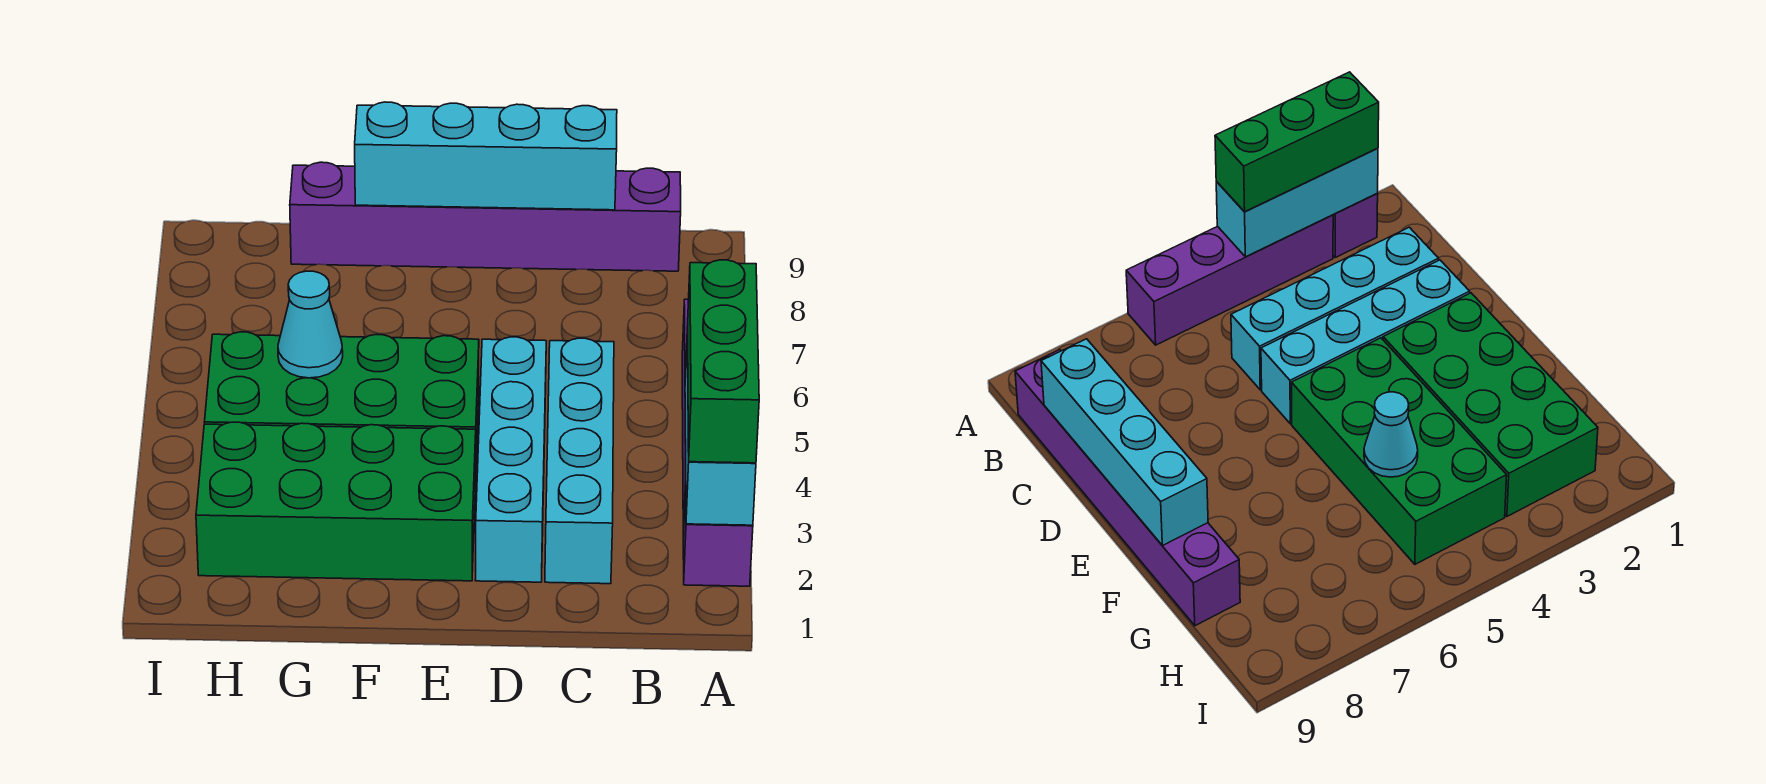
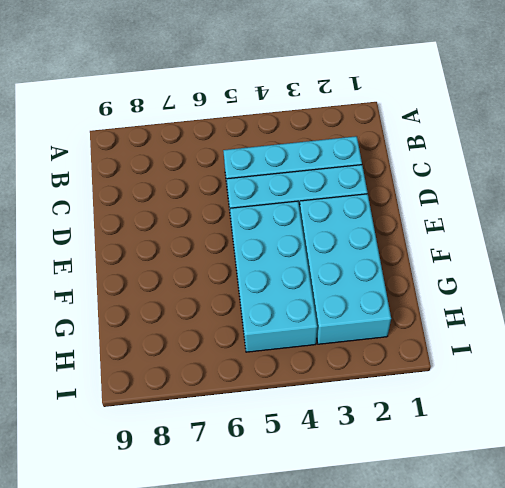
cyan brick E2:H3 level 1 -> green brick E2:H3 level 1
cyan brick E4:H5 level 1 -> green brick E4:H5 level 1
none -> purple brick A2 level 1
none -> purple brick A3:A6 level 1

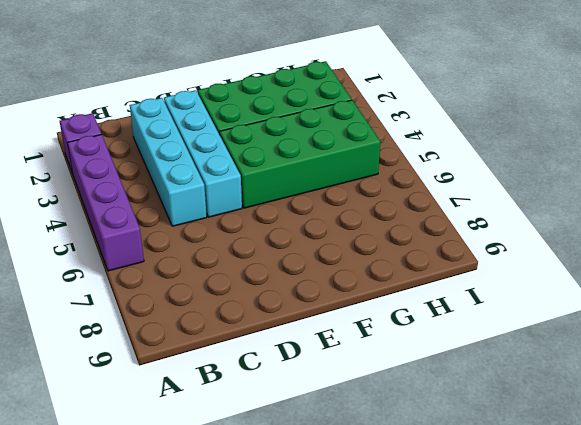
none -> purple brick B9:G9 level 1
none -> cyan brick A2:A4 level 2

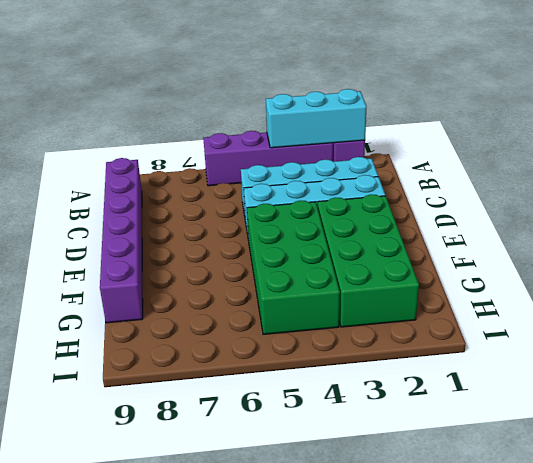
none -> cyan brick C9:F9 level 2
none -> cyan cone G5 level 2

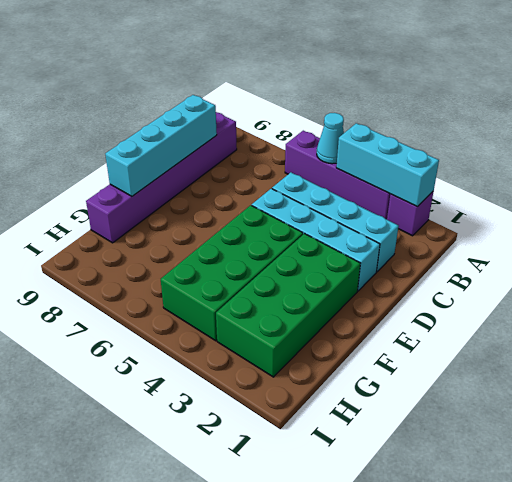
cyan cone A5 level 2 -> cyan cone G5 level 2
none -> green brick A2:A4 level 3

